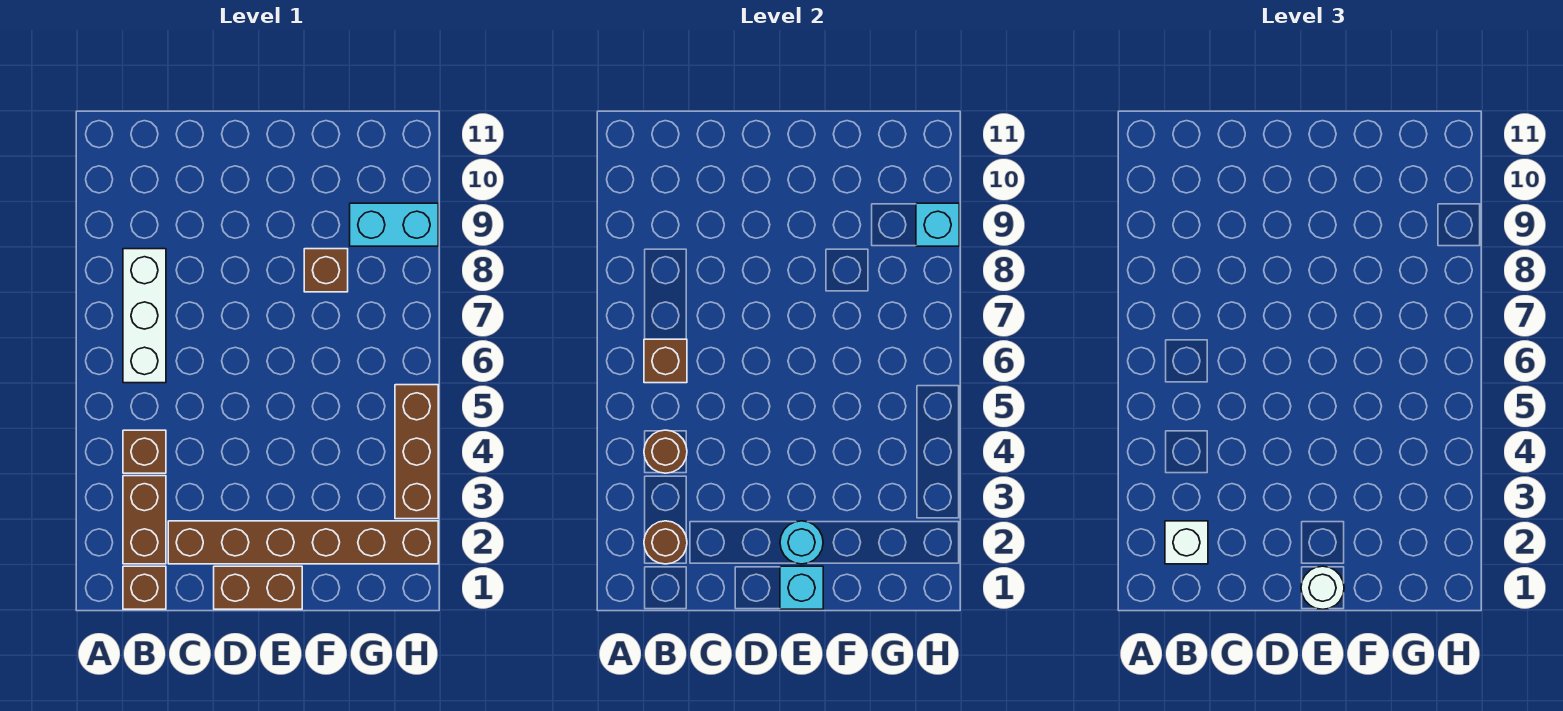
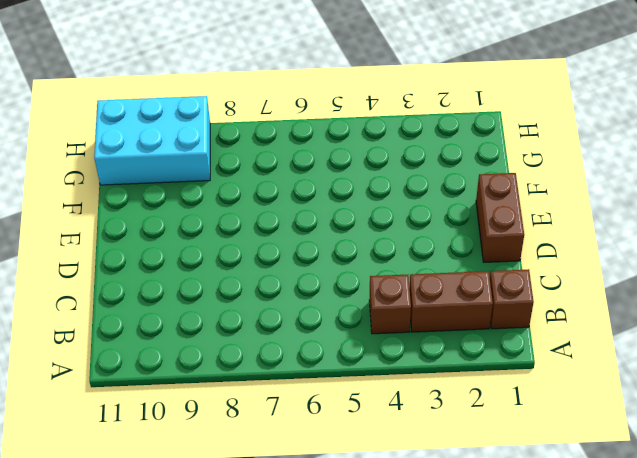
cyan brick G9:H11 level 1 -> cyan brick G9:H9 level 1
none -> white brick B6:B8 level 1
none -> brown brick C2:H2 level 1
none -> brown brick F8 level 1

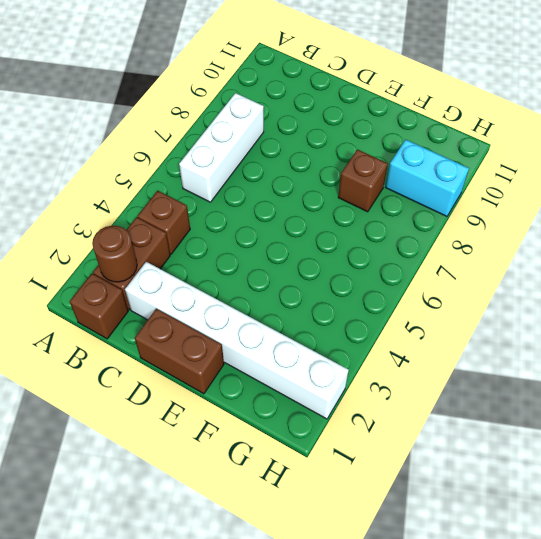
white brick C2:H2 level 1 -> brown brick C2:H2 level 1
none -> brown brick H3:H5 level 1
none -> brown round brick B4 level 2
none -> brown brick B6 level 2

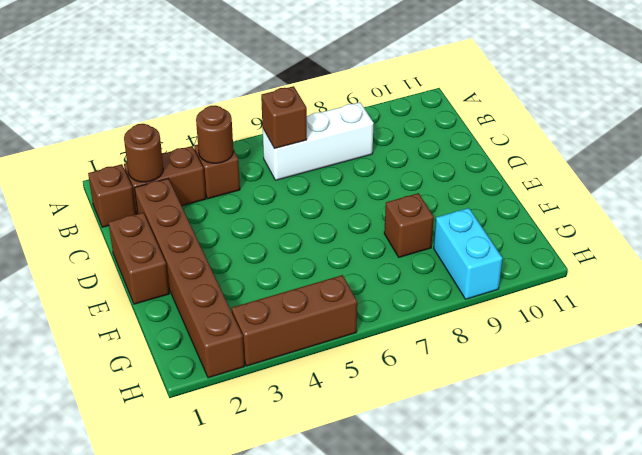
none -> cyan brick E1 level 2
none -> cyan round brick E2 level 2
none -> cyan brick H9 level 2

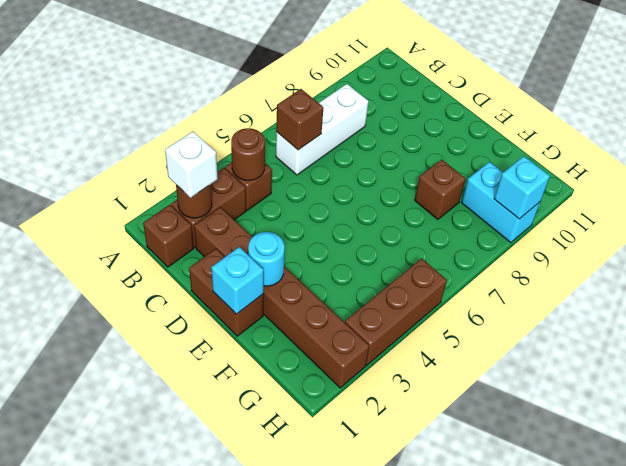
none -> white round brick E1 level 3

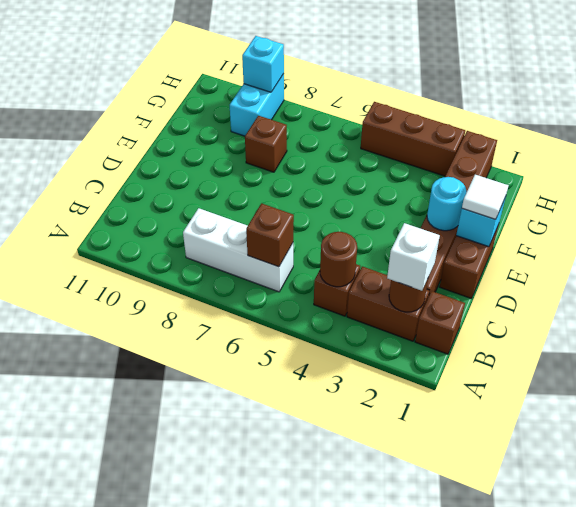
white tile E1 level 3 -> white round brick E1 level 3

